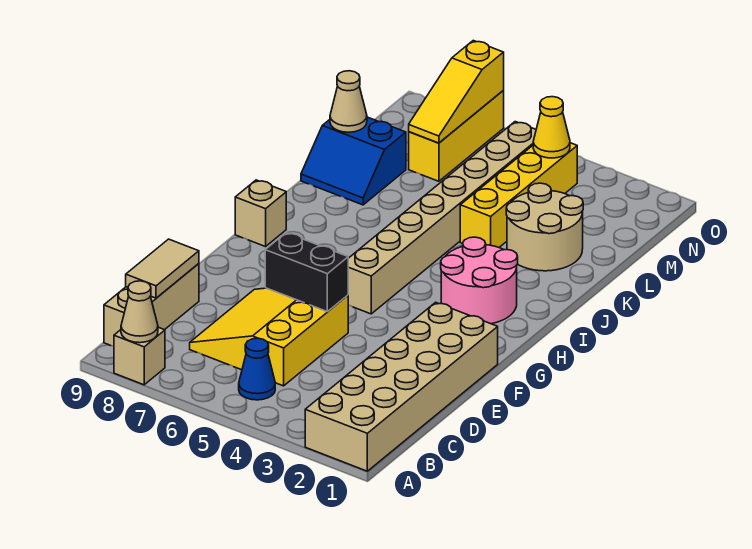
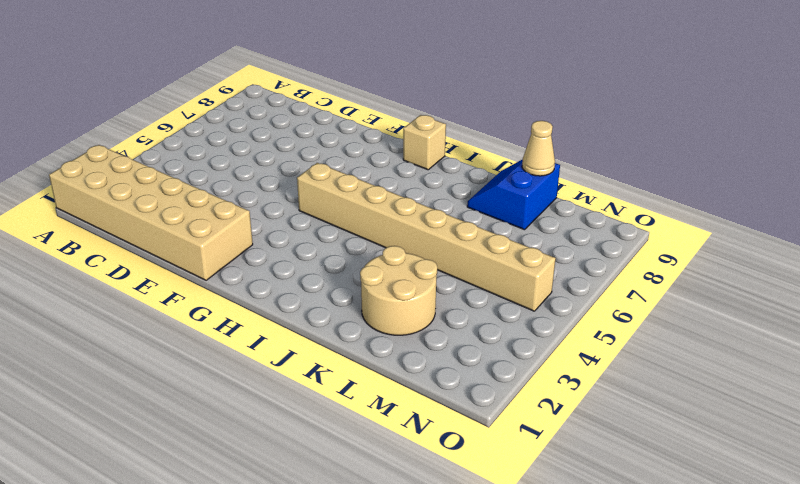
none -> tan brick A8 level 1
none -> blue cone B5 level 1
none -> tan brick B9:D9 level 1

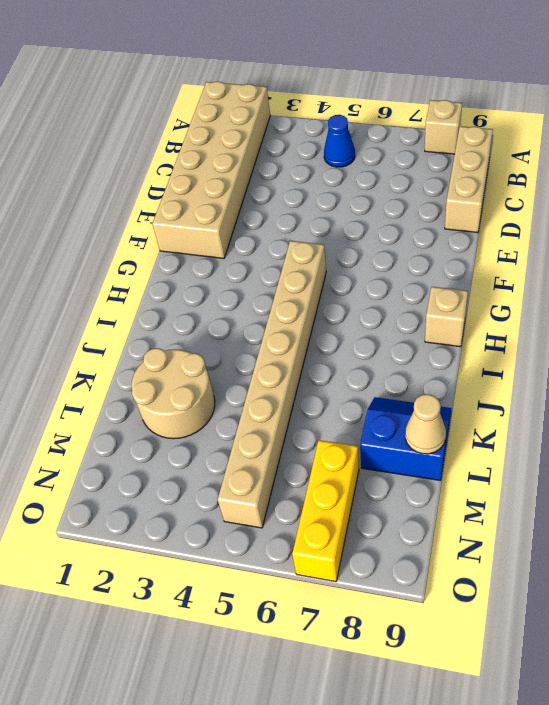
none -> yellow slope C5:E7 level 1 top 5
none -> pink round brick H2:I3 level 1
none -> yellow brick K4:N4 level 1

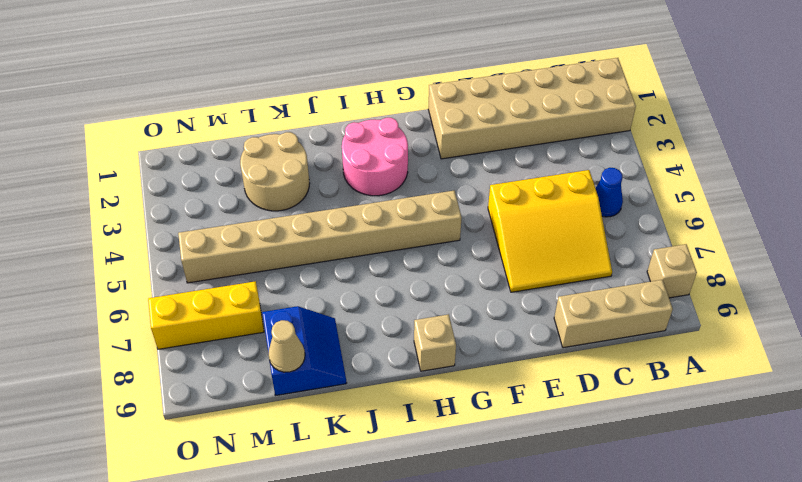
none -> yellow brick K4:N4 level 1
none -> tan cone A8 level 2
none -> tan tile C9:D9 level 2

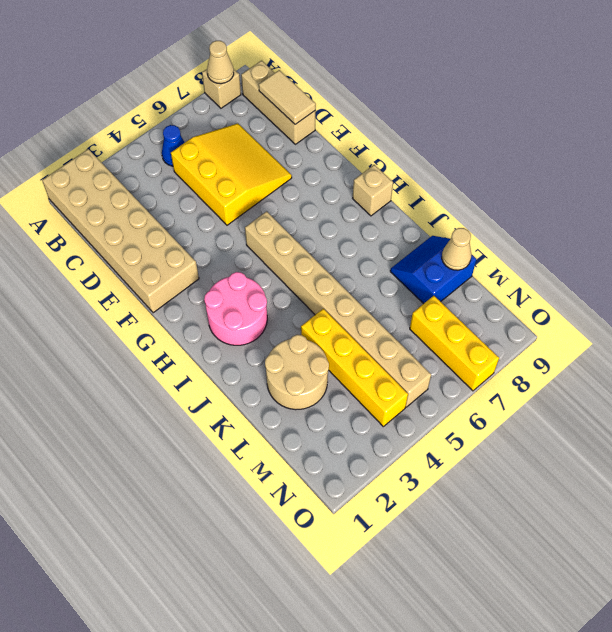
none -> black brick E5:E6 level 2
none -> yellow slope M7:O7 level 2 top O
none -> yellow cone N4 level 2

